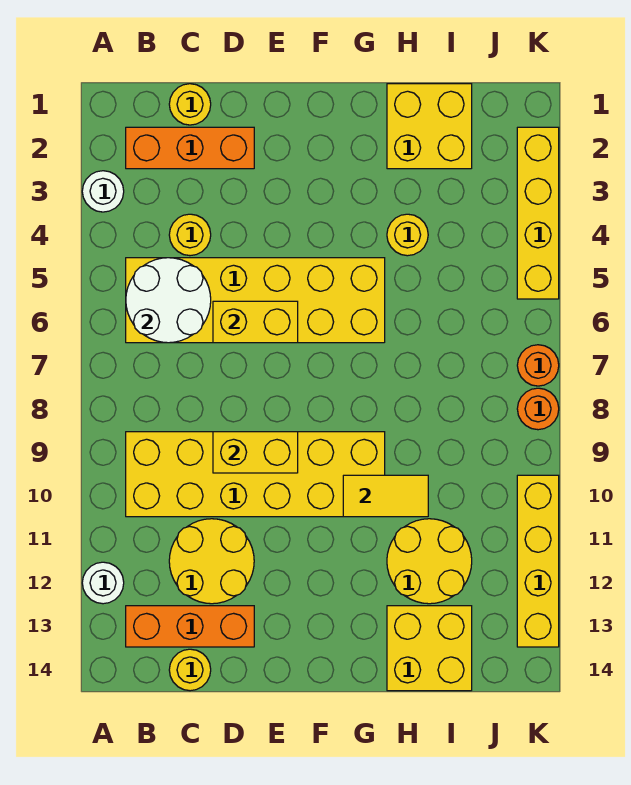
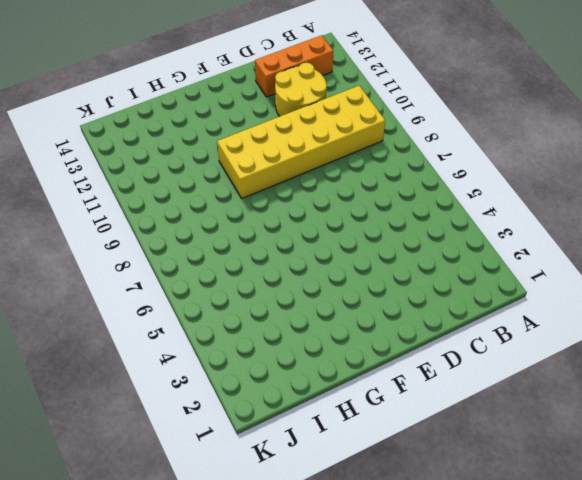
none -> white round brick A3 level 1
none -> white round brick A12 level 1
none -> orange brick B2:D2 level 1

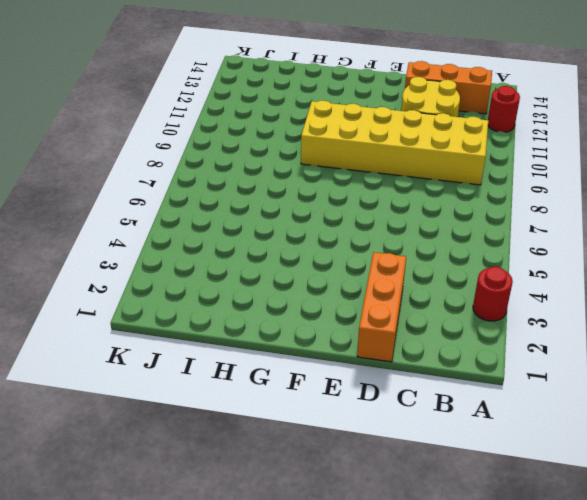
red round brick A3 level 1 -> white round brick A3 level 1
red round brick A12 level 1 -> white round brick A12 level 1
orange brick D1:D3 level 1 -> orange brick B2:D2 level 1
none -> yellow brick B5:G6 level 1
none -> yellow round brick C1 level 1
none -> yellow round brick C4 level 1

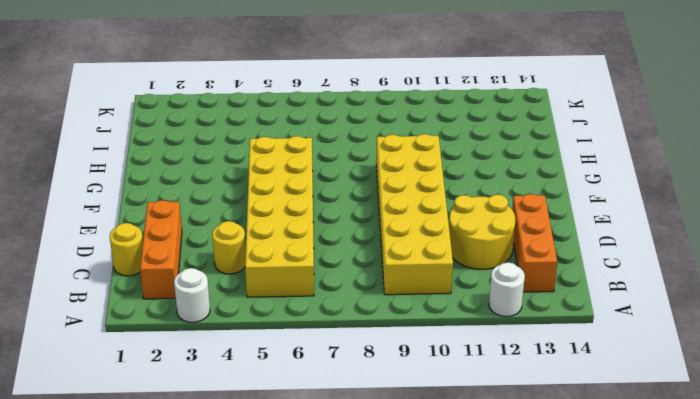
none -> yellow round brick C14 level 1
none -> yellow brick H1:I2 level 1
none -> yellow round brick H4 level 1

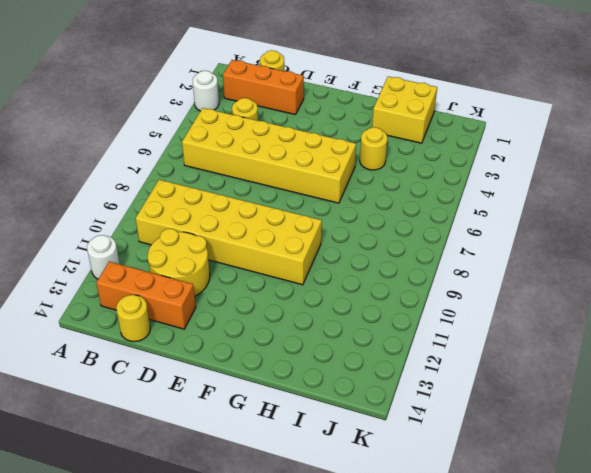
none -> yellow round brick H11:I12 level 1
none -> yellow brick H13:I14 level 1
none -> yellow brick K2:K5 level 1

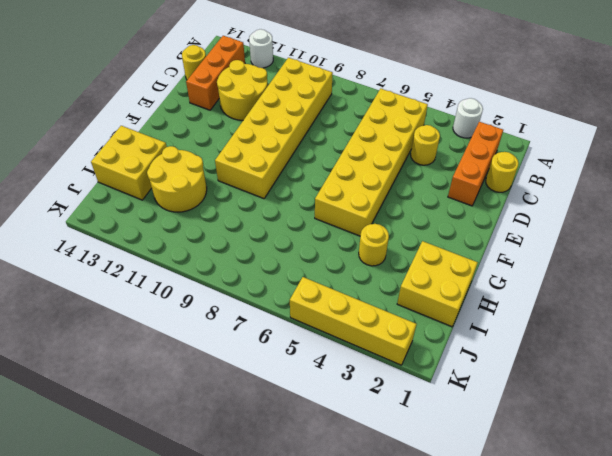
none -> orange round brick K7 level 1
none -> orange round brick K8 level 1
none -> yellow brick K10:K13 level 1

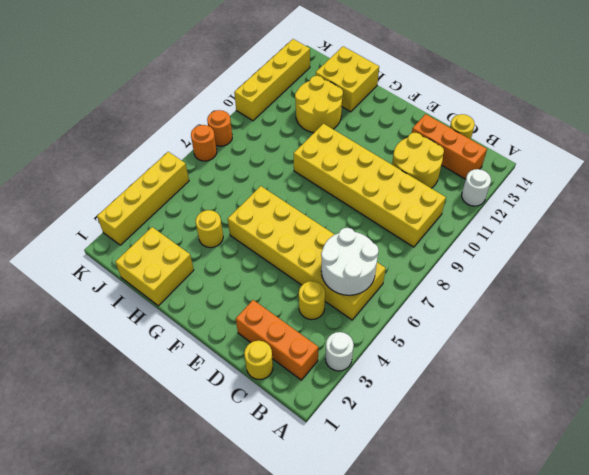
none -> yellow brick D6:E6 level 2
none -> yellow brick D9:E9 level 2
none -> yellow tile G10:H10 level 2

